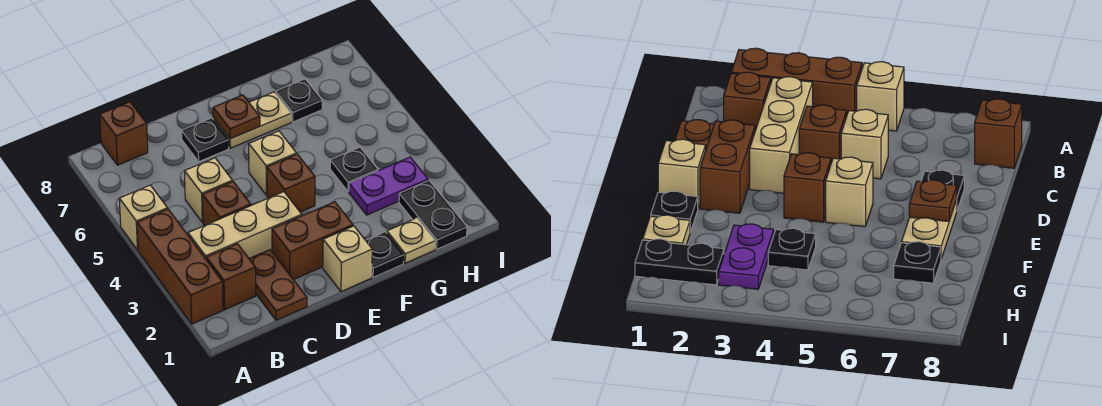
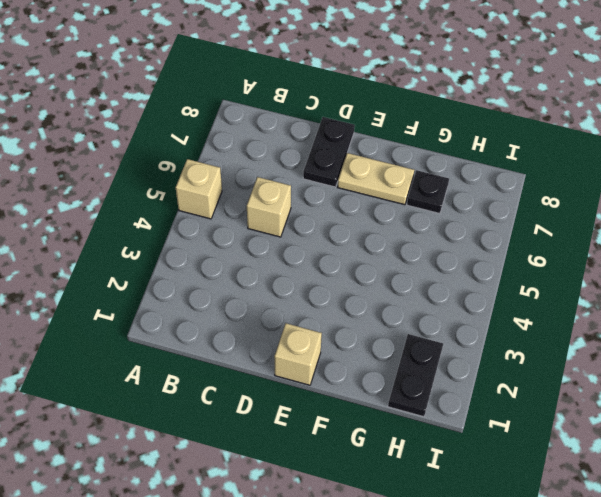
black plate D7:D8 level 1 -> black plate D7 level 1
none -> brown brick A2:A4 level 1
none -> brown brick B2 level 1
none -> tan brick B3:D3 level 1

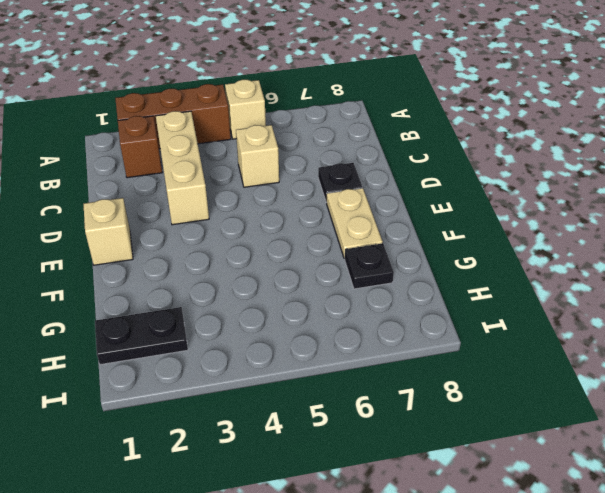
none -> brown brick B8 level 1
none -> brown plate C1:C2 level 1
none -> brown brick C4 level 1

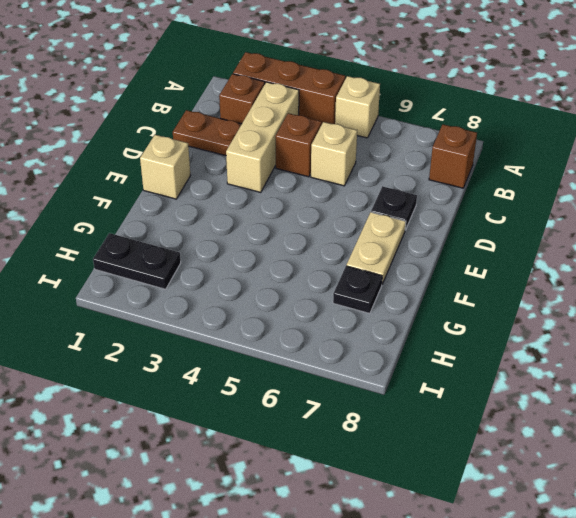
none -> brown brick D2:E2 level 1
none -> brown brick E4 level 1
none -> tan brick E5 level 1

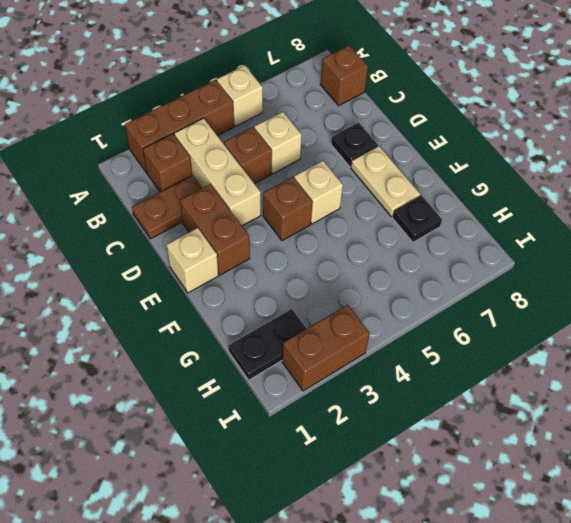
brown brick I2:I3 level 1 -> none
none -> black plate F1 level 1
none -> tan plate G1 level 1
none -> purple plate G3:H3 level 1

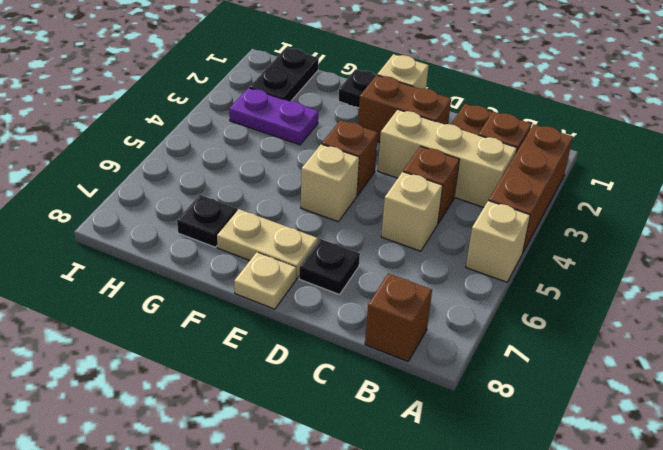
tan plate E8 level 1 -> tan plate G1 level 1
none -> black plate G4 level 1
none -> brown plate E7 level 2

